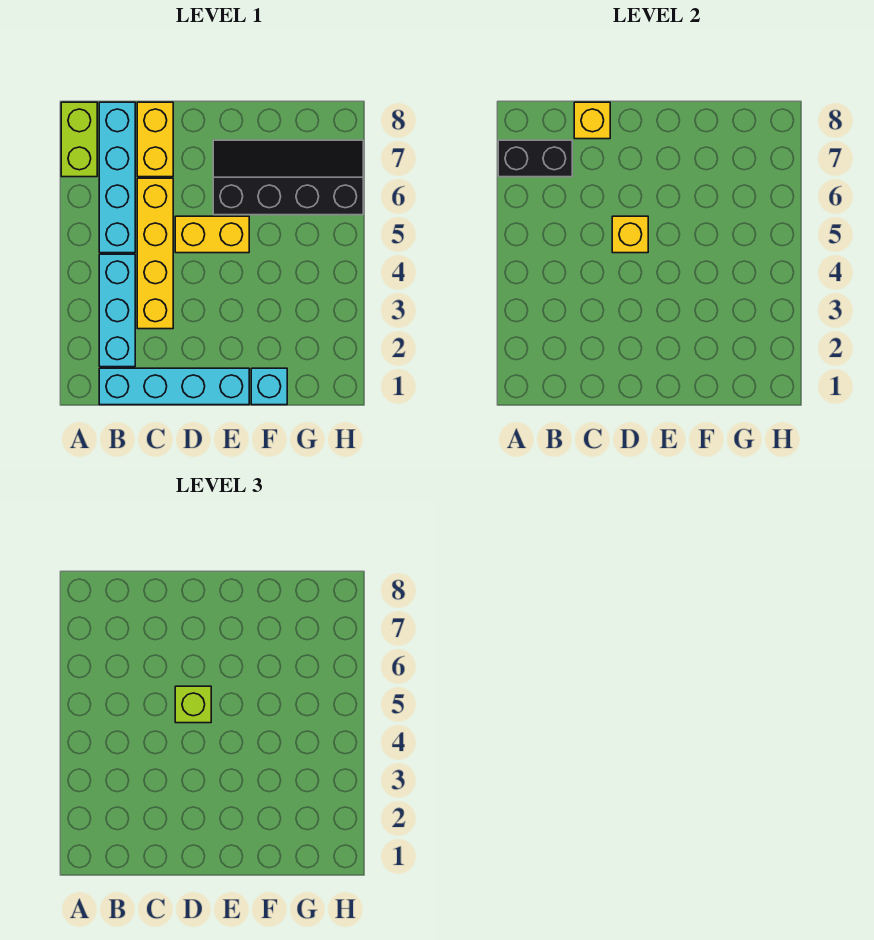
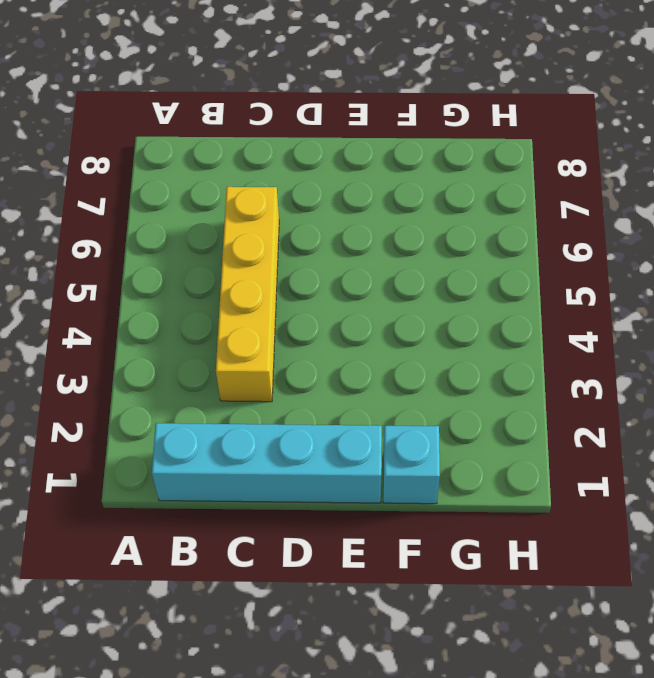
none -> lime brick A7:A8 level 1
none -> cyan brick B2:B4 level 1
none -> cyan brick B5:B8 level 1

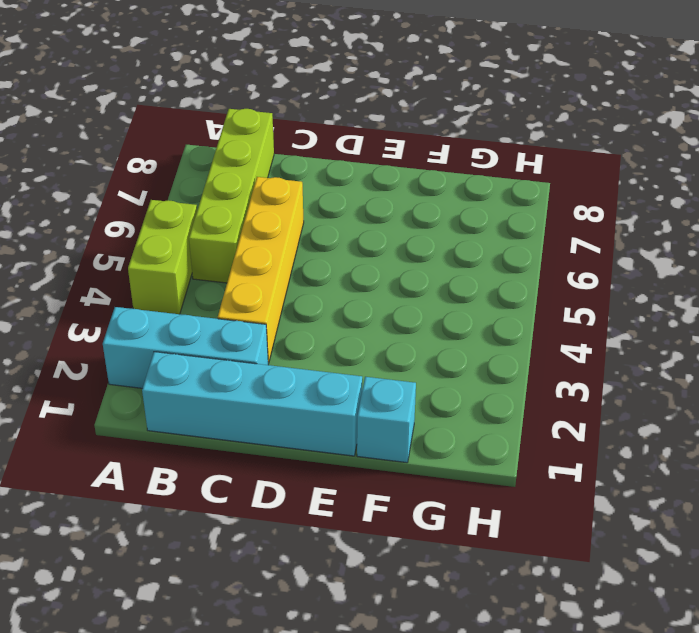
cyan brick A2:C2 level 1 -> cyan brick B2:B4 level 1
lime brick A4:A5 level 1 -> lime brick A7:A8 level 1
lime brick B5:B8 level 1 -> cyan brick B5:B8 level 1
none -> yellow brick C7:C8 level 1
none -> yellow brick D5:E5 level 1
none -> black slope E6:H7 level 1 top 6

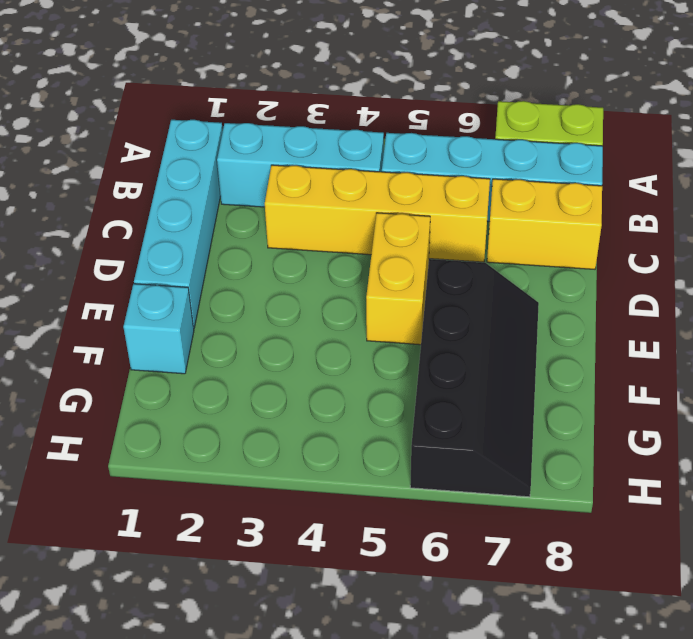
none -> black brick A7:B7 level 2
none -> yellow brick C8 level 2
none -> yellow brick D5 level 2

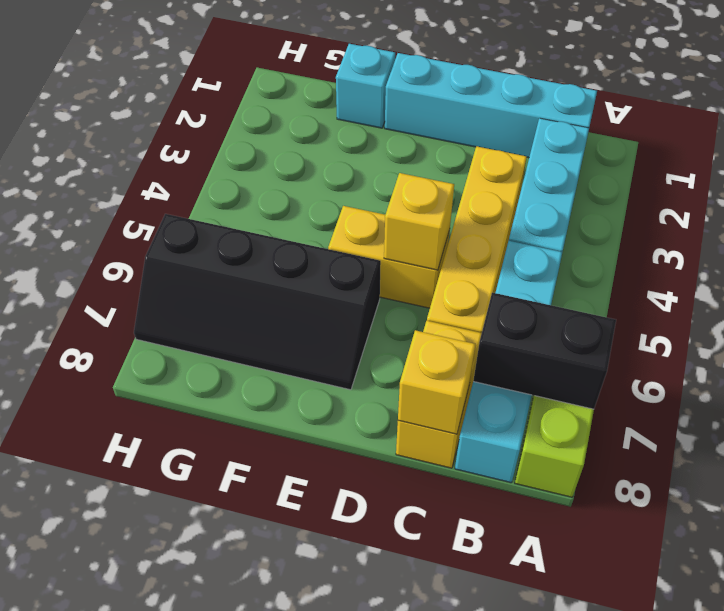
none -> lime brick D5 level 3

